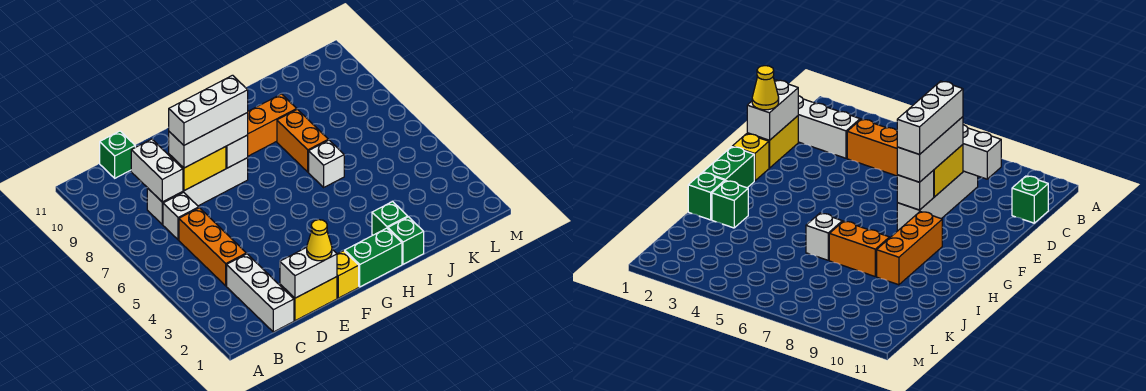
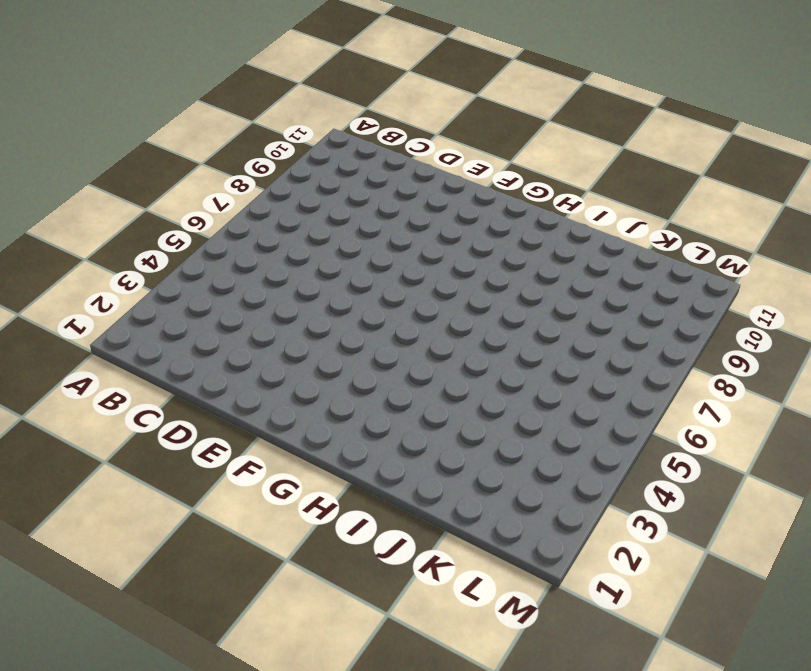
none -> white brick C1:C3 level 1
none -> orange brick C4:C6 level 1
none -> white brick C7 level 1

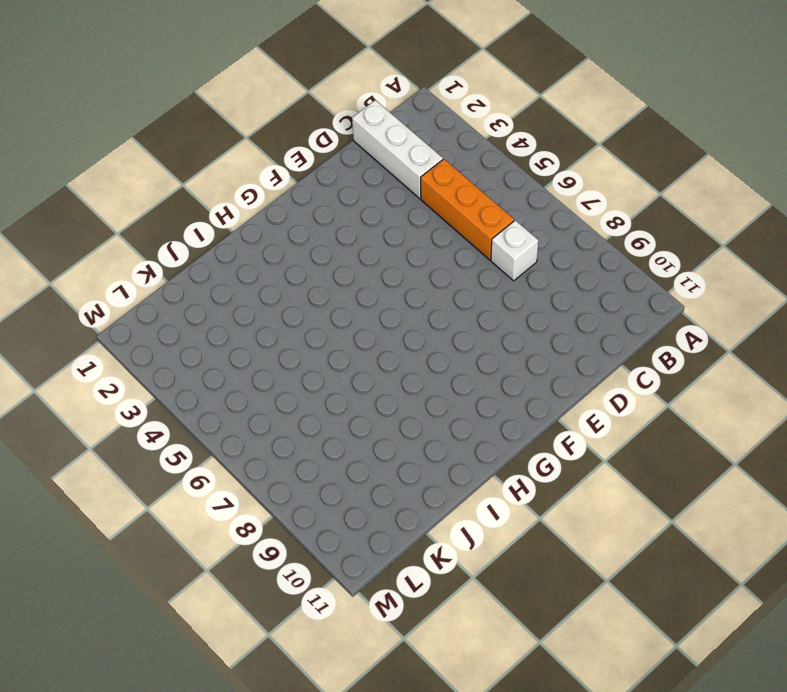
none -> white brick C8:F8 level 1
none -> green brick C11 level 1
none -> yellow brick D1:E1 level 1

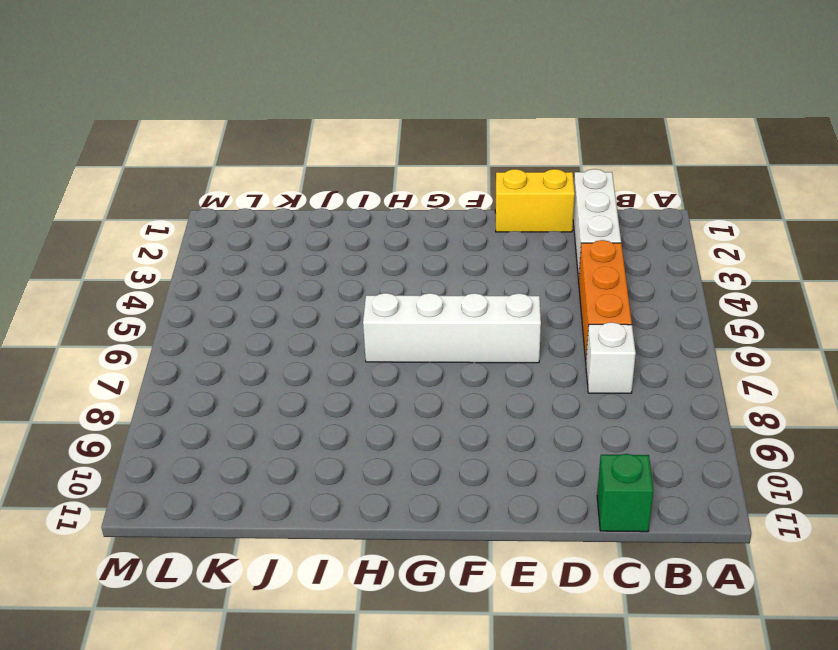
white brick E6:H6 level 1 -> white brick C8:F8 level 1
none -> yellow brick F1 level 1
none -> green brick G1:H1 level 1
none -> orange brick G9:I9 level 1

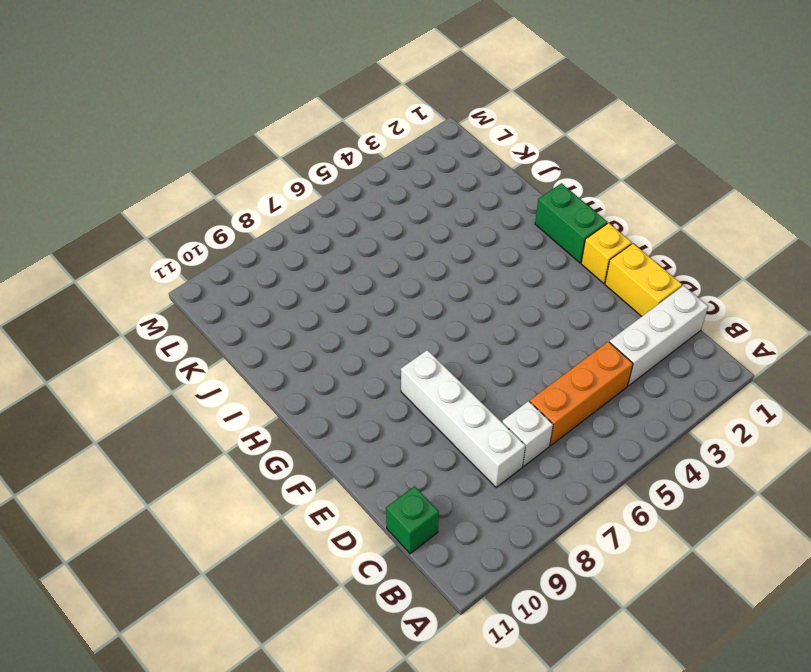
none -> orange brick G9:I9 level 1
none -> green brick I1 level 1
none -> green brick I2 level 1

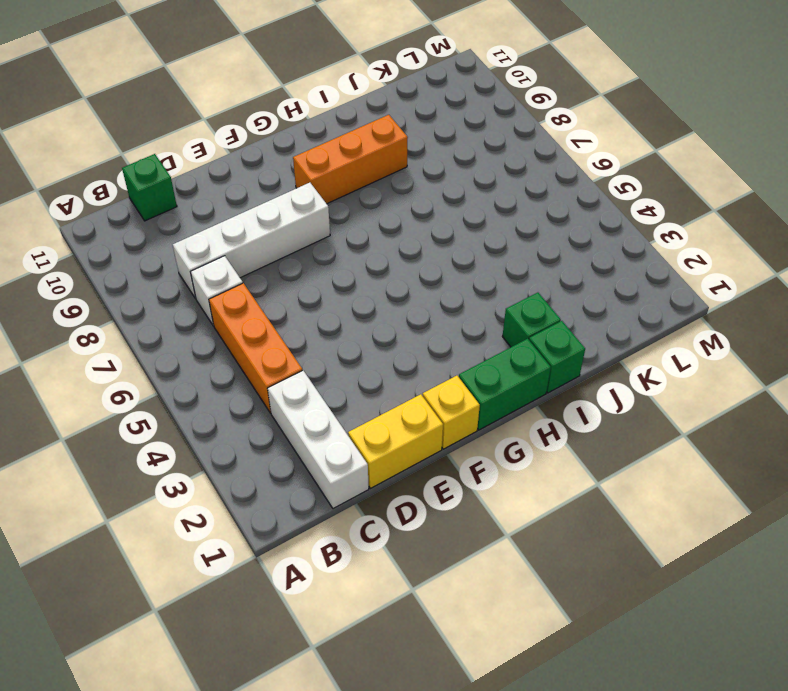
none -> white brick I6 level 1
none -> orange brick I7:I8 level 1
none -> white brick C8:C9 level 2

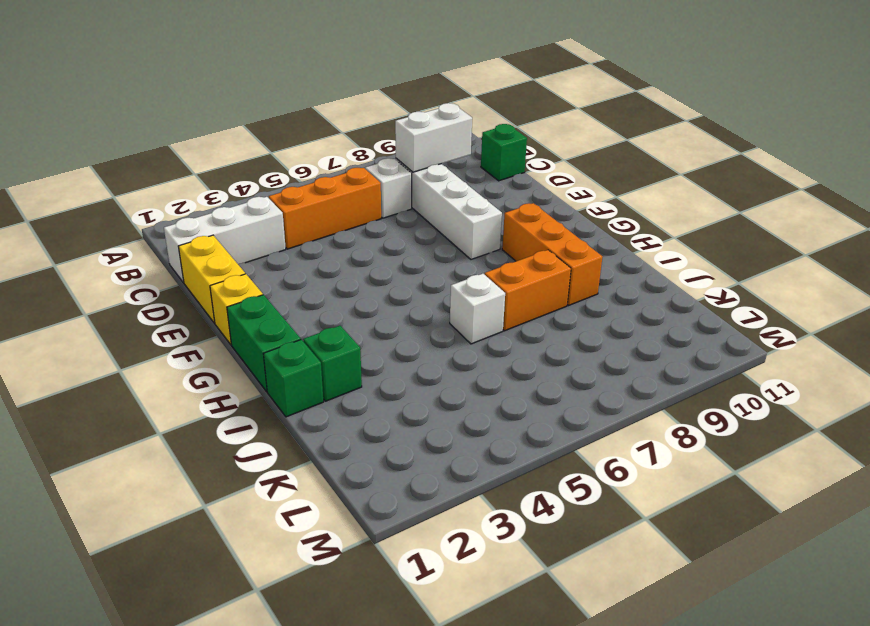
none -> white brick D1:E1 level 2
none -> yellow brick D8:E8 level 2
none -> white brick F8 level 2

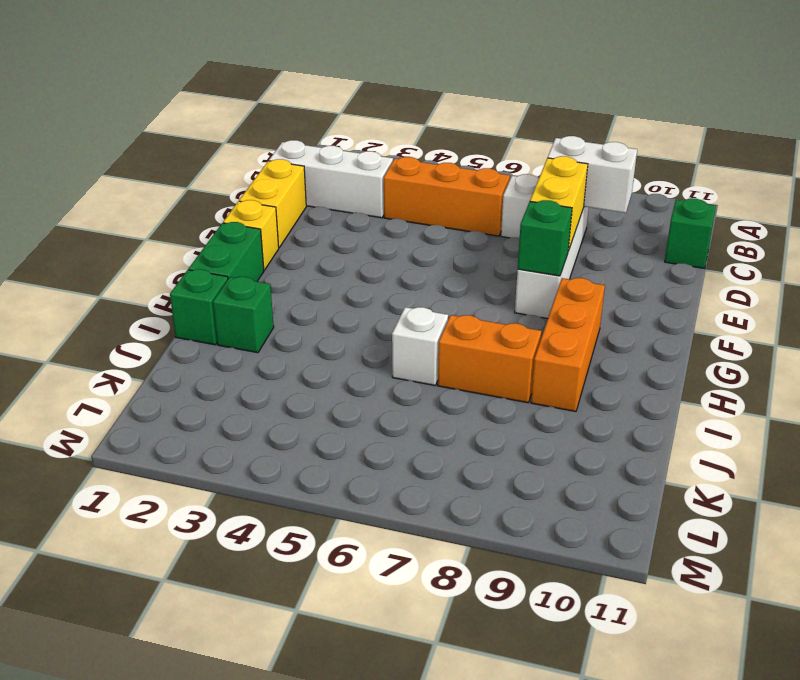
green brick F8 level 2 -> white brick F8 level 2
none -> white brick D1:E1 level 2
none -> white brick D8:F8 level 3
none -> yellow cone E1 level 3

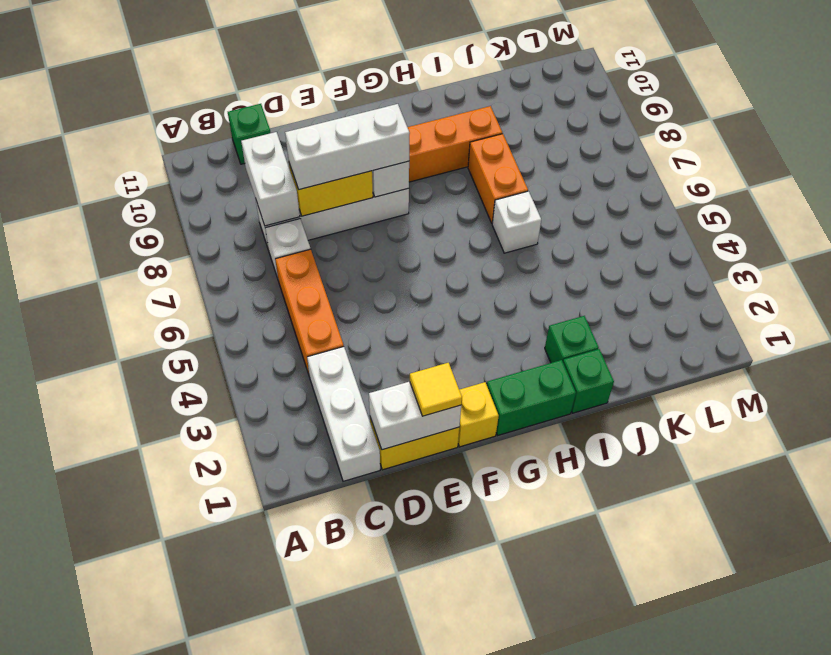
yellow tile E1 level 3 -> yellow cone E1 level 3
none -> white brick D8:F8 level 4

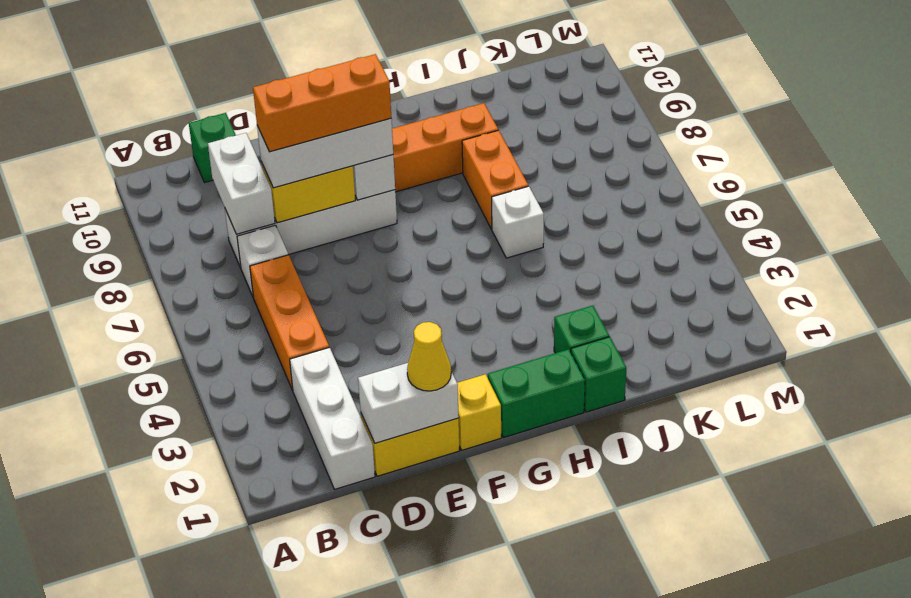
orange brick D8:F8 level 4 -> white brick D8:F8 level 4

